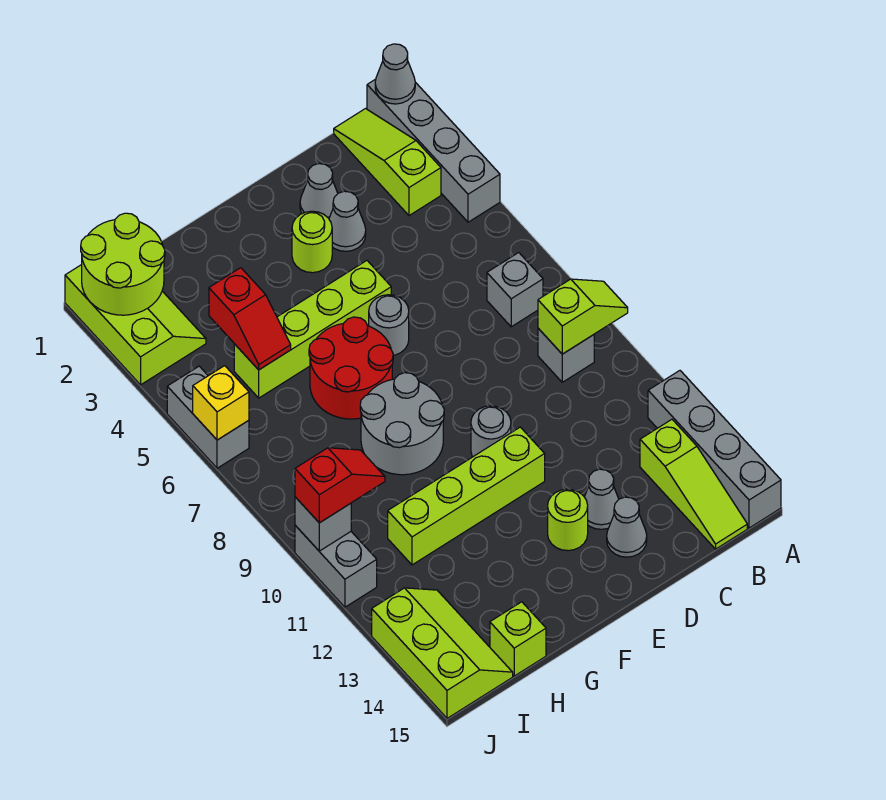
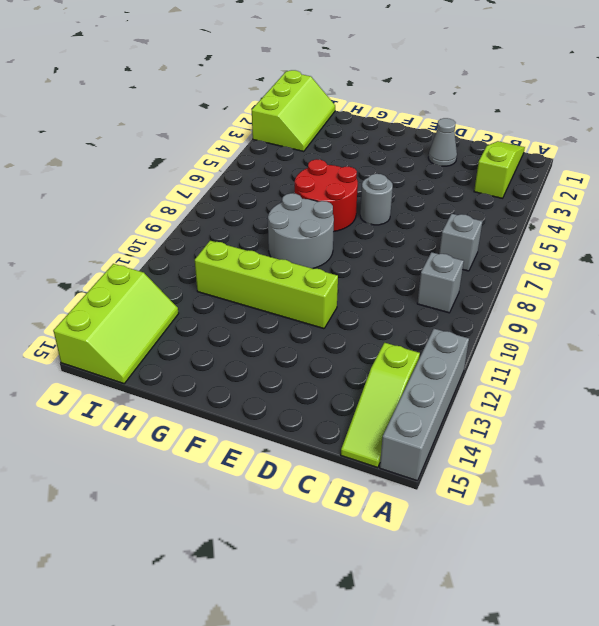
none -> grey brick A1:A4 level 1
none -> grey cone D3 level 1
none -> grey cone D13 level 1
none -> grey cone D14 level 1

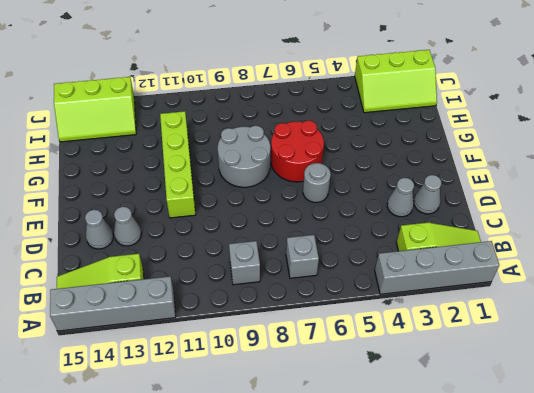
none -> lime round brick E3 level 1
none -> lime brick E5:H5 level 1
none -> grey round brick E10 level 1
none -> lime round brick E13 level 1

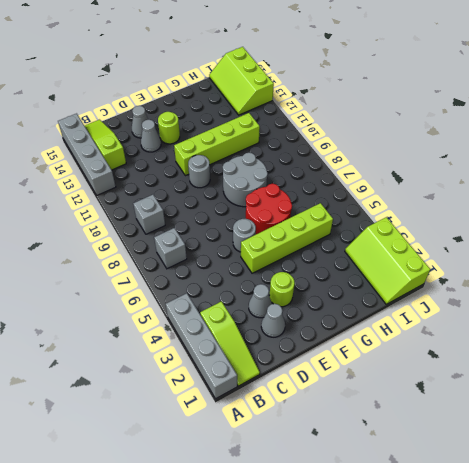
none -> lime brick H15 level 1
none -> grey brick J5:J6 level 1
none -> grey brick J10:J11 level 1
none -> grey cone A1 level 2

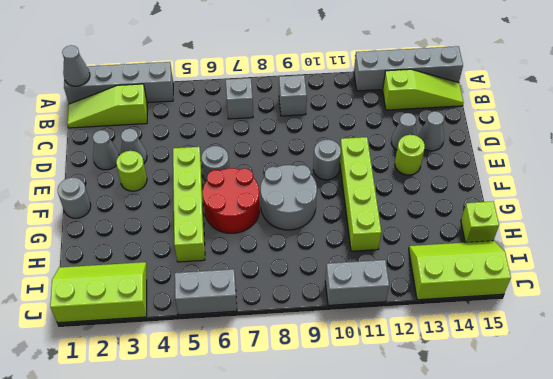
grey round brick F1 level 1 -> none
none -> lime slope A9:B9 level 2 top B
none -> red slope H4:H5 level 2 top 4
none -> lime round brick I1:J2 level 2
none -> yellow brick J6 level 2

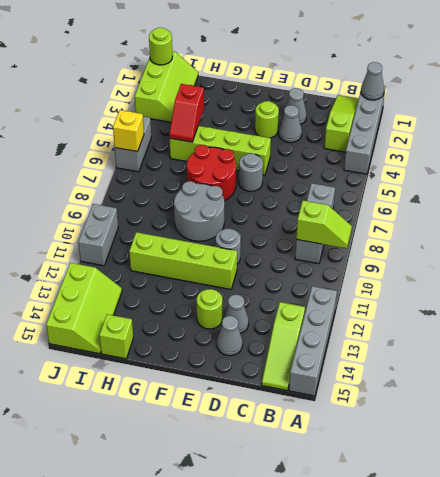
lime round brick J1 level 2 -> lime round brick I1:J2 level 2
none -> grey brick J10 level 2
none -> red slope I10:J10 level 3 top J

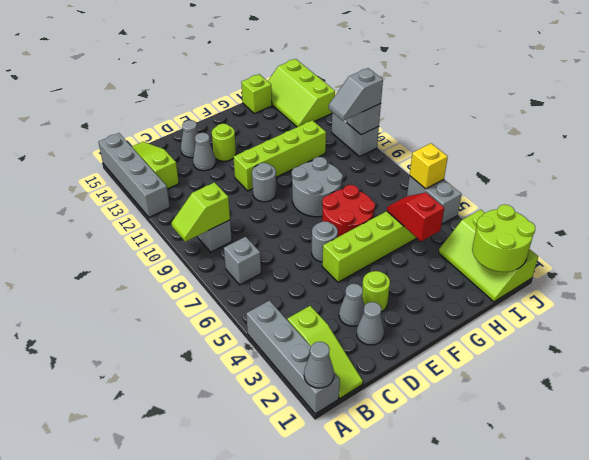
grey slope I10:J10 level 3 top J -> red slope I10:J10 level 3 top J

